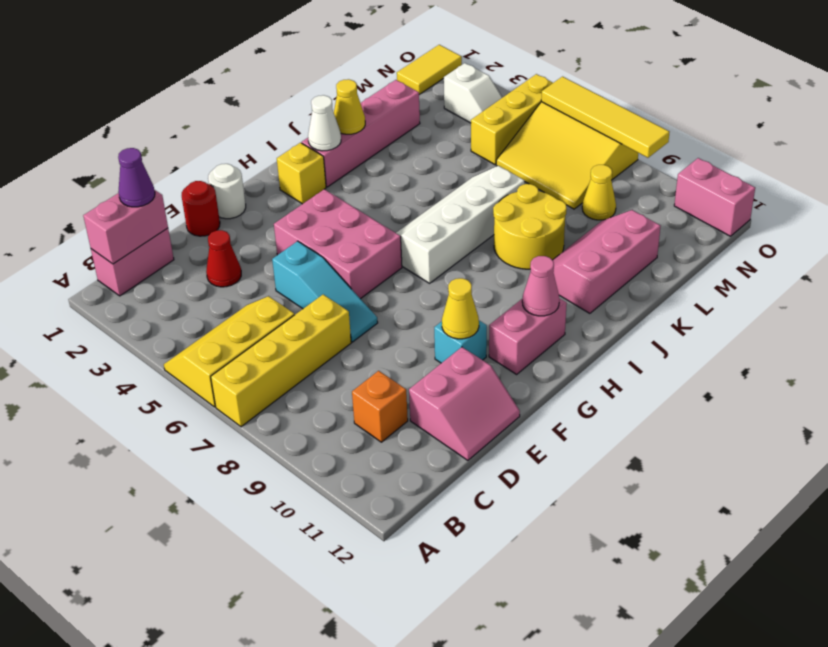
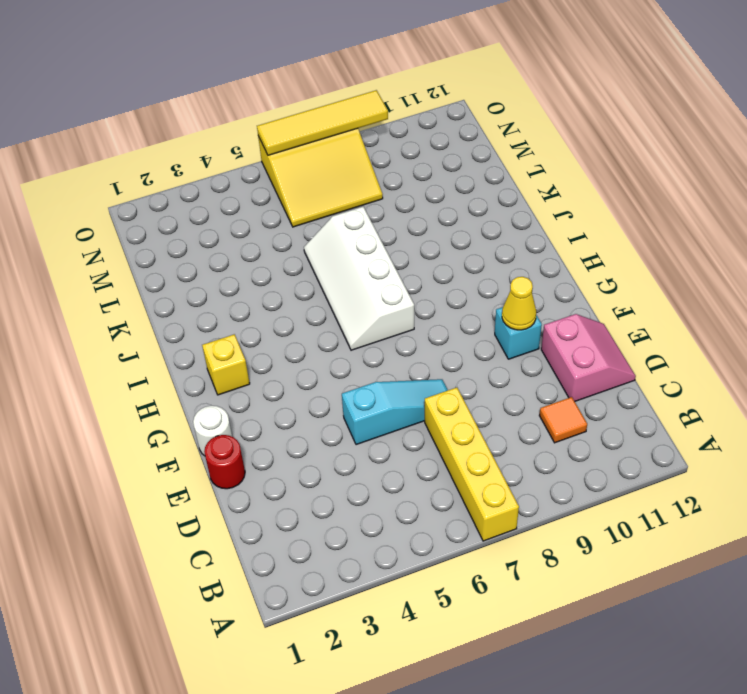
orange tile C10 level 1 -> orange brick C10 level 1
none -> yellow slope A5:C6 level 1 top 6
none -> pink brick B1:C1 level 1
none -> red cone D3 level 1
none -> pink brick F4:G6 level 1

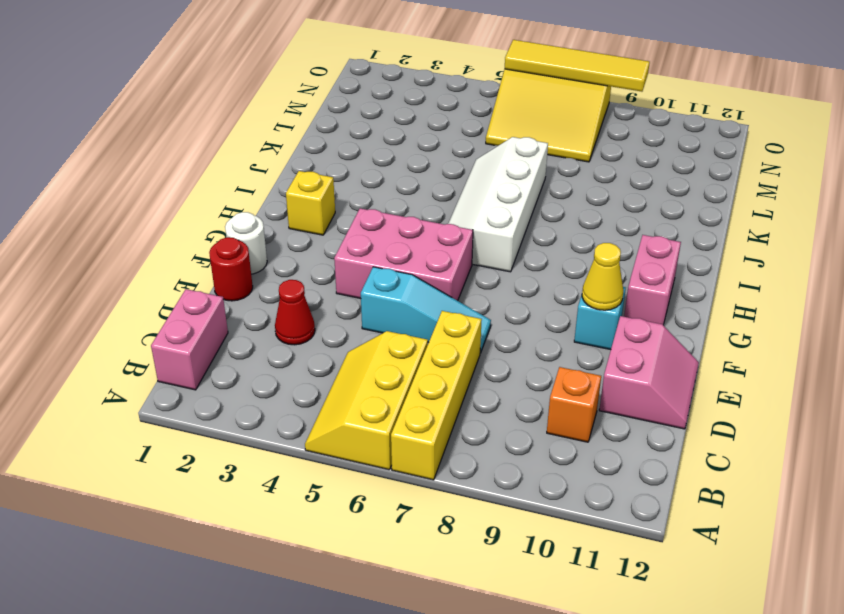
none -> pink brick I2:L2 level 1
none -> yellow round brick J8:K9 level 1
none -> pink slope J10:L11 level 1 top 11
none -> yellow brick M5:O5 level 1

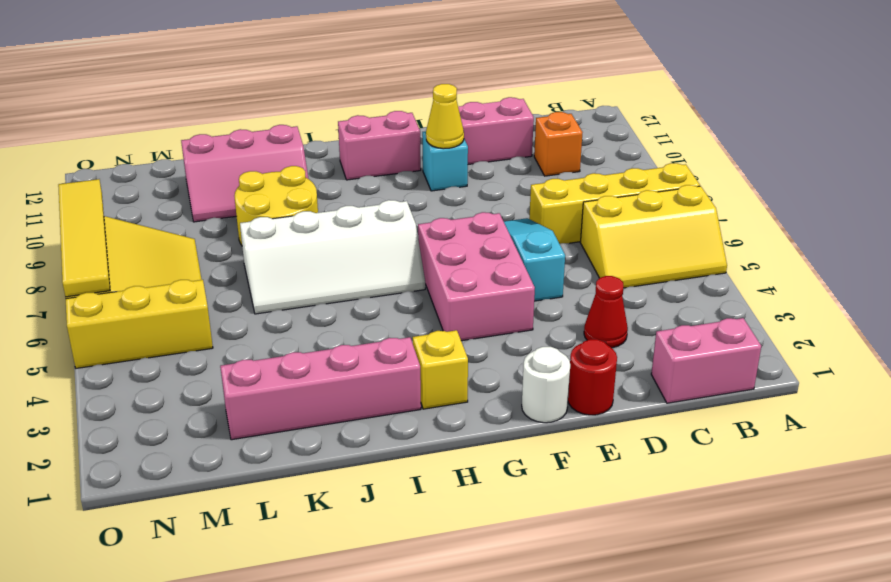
none -> yellow cone M9 level 1
none -> yellow tile N1:O1 level 1
none -> white slope N3:N4 level 1 top 3
none -> pink brick O11:O12 level 1

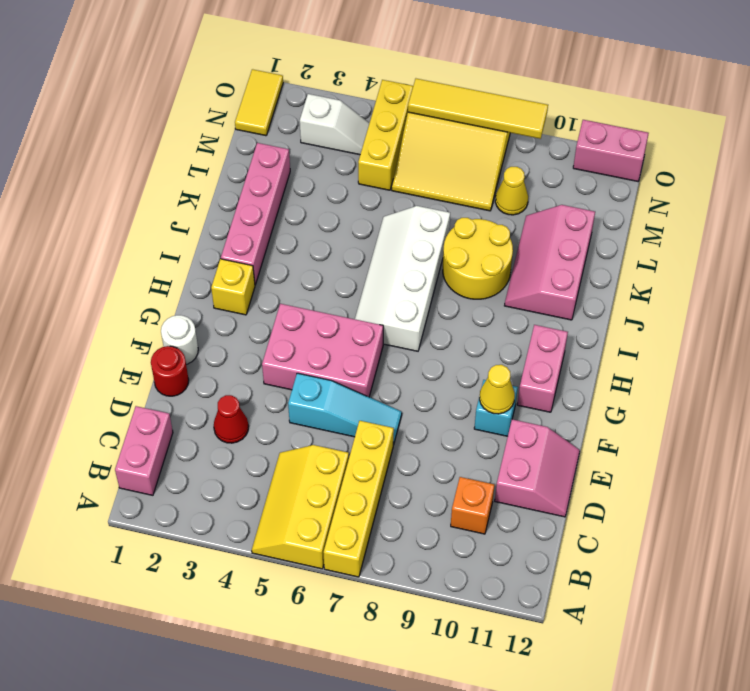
none -> pink brick B1:C1 level 2
none -> pink cone H11 level 2
none -> white cone I2 level 2
none -> yellow cone J2 level 2

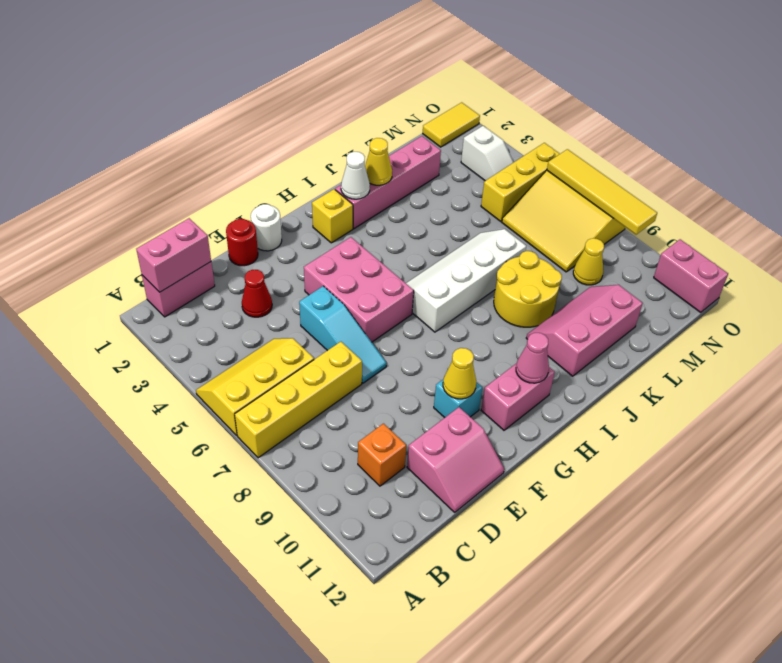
none -> purple cone C1 level 3

